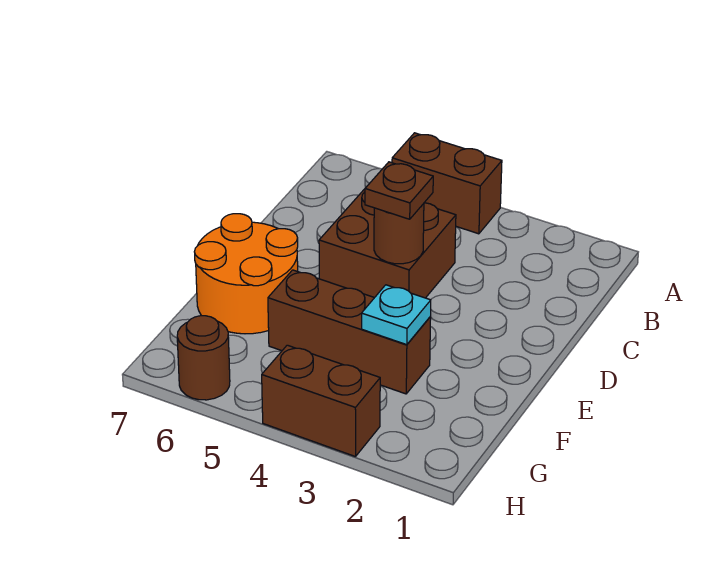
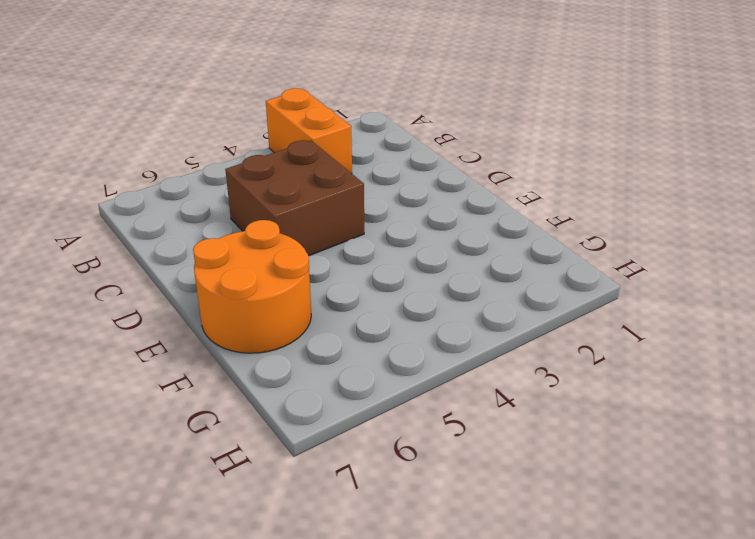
orange brick A3:B3 level 1 -> none
none -> brown brick A4:A5 level 1
none -> brown brick F3:F5 level 1

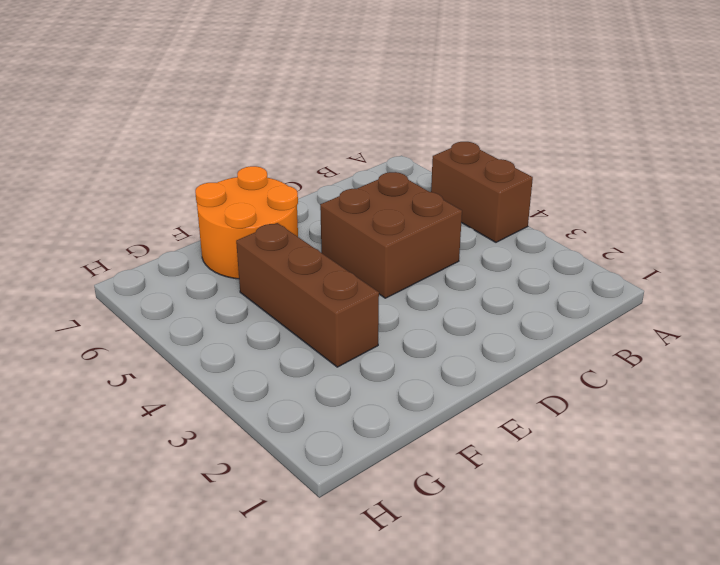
none -> brown brick H3:H4 level 1
none -> brown round brick H6 level 1

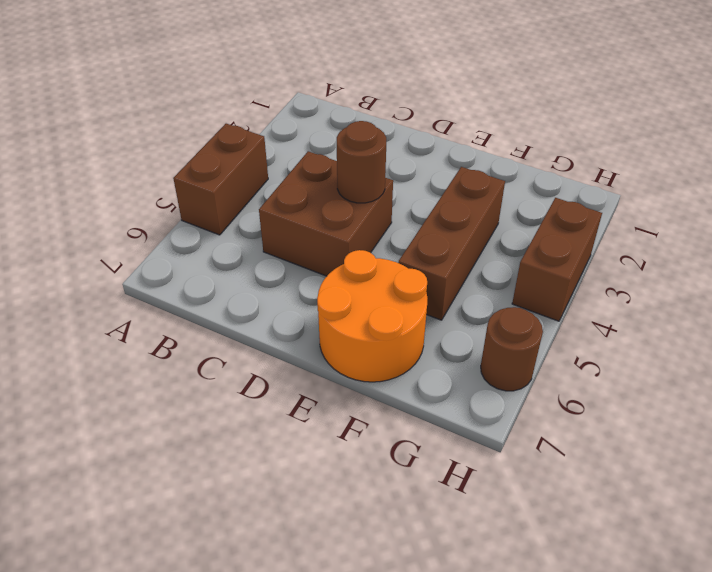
none -> cyan plate F3 level 2
none -> brown plate D4 level 3

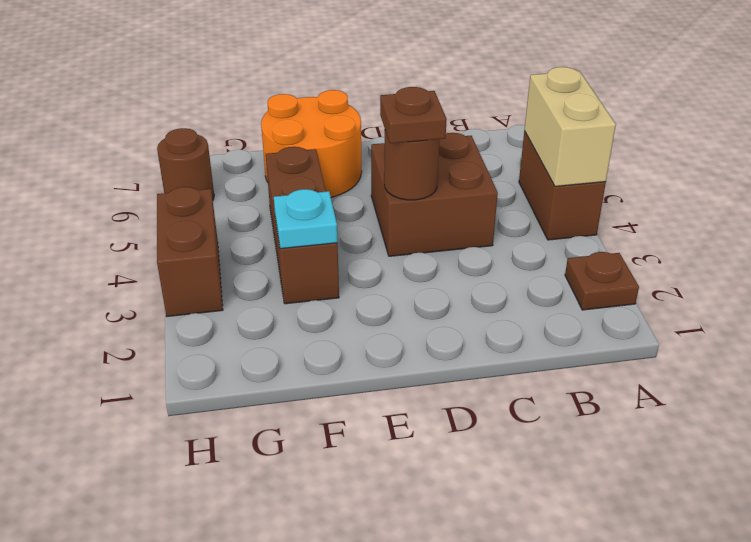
brown plate A2 level 1 -> none
tan brick A4:A5 level 2 -> none

